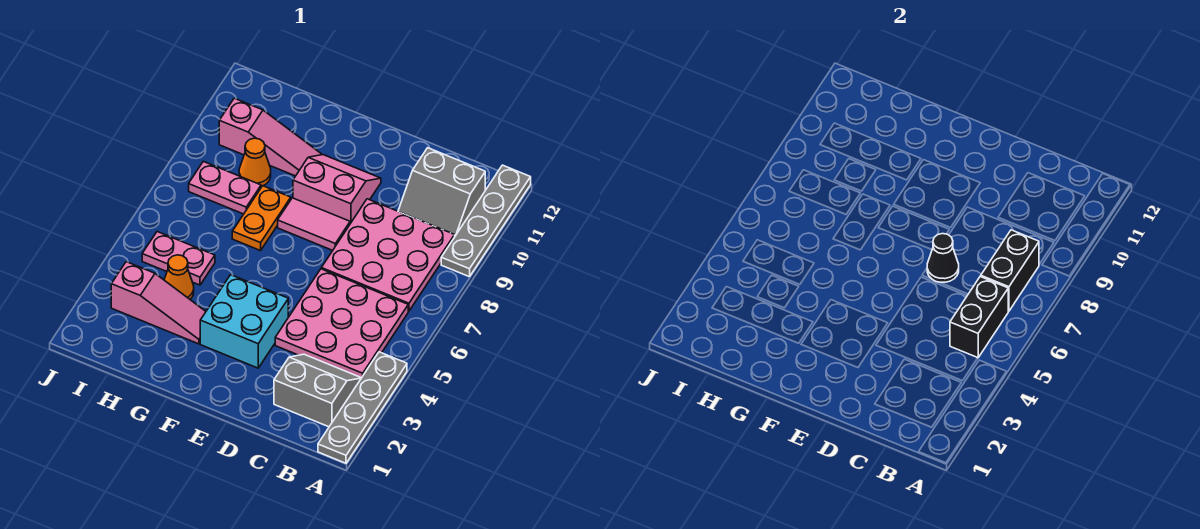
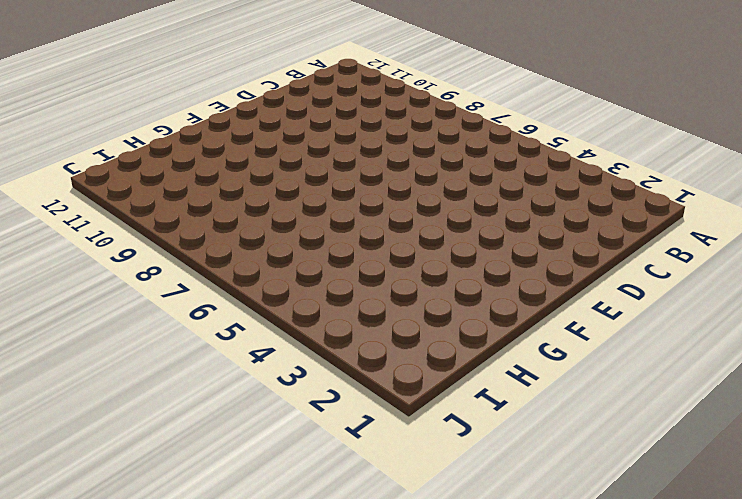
none -> grey plate A1:A4 level 1
none -> grey plate A9:A12 level 1
none -> grey slope B2:C3 level 1 top 2

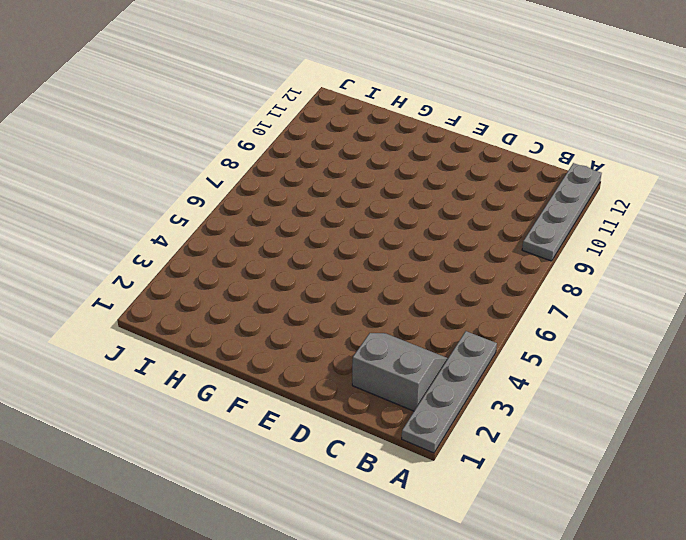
none -> pink plate B4:D6 level 1
none -> pink plate B7:D9 level 1
none -> grey slope B10:C11 level 1 top 11

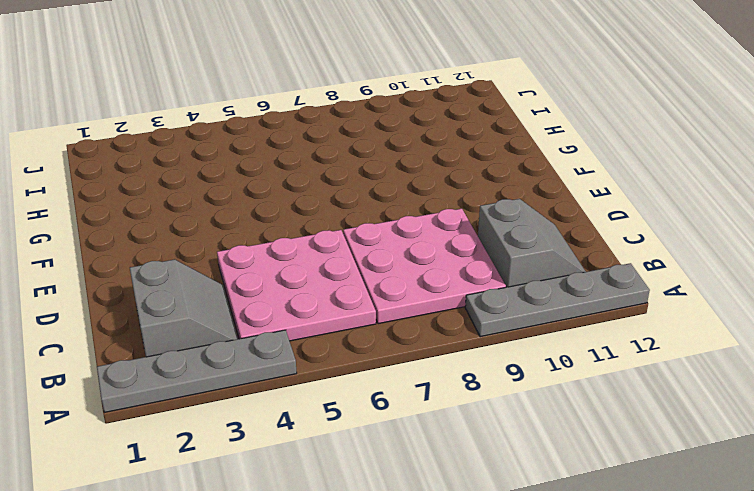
grey slope B10:C11 level 1 top 10 -> grey slope B10:C11 level 1 top 11
none -> cyan brick E3:F4 level 1
none -> pink tile E8:F8 level 1
none -> pink slope E9:F10 level 1 top 9

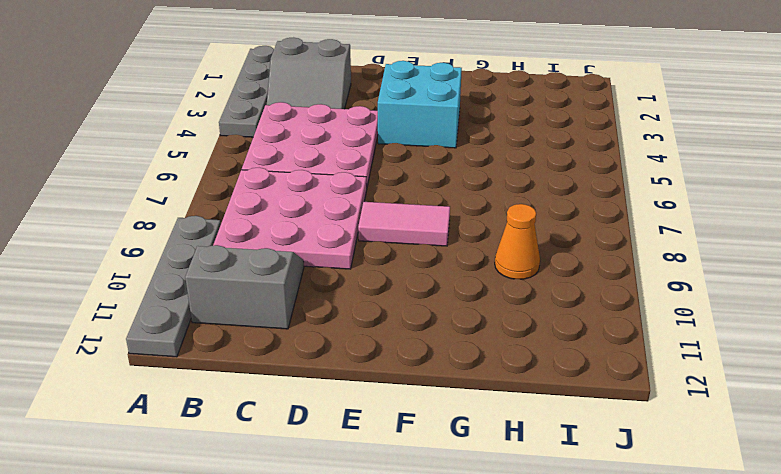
none -> pink slope E9:F10 level 1 top 9
none -> pink slope G3:I3 level 1 top I
none -> orange plate G7:G8 level 1

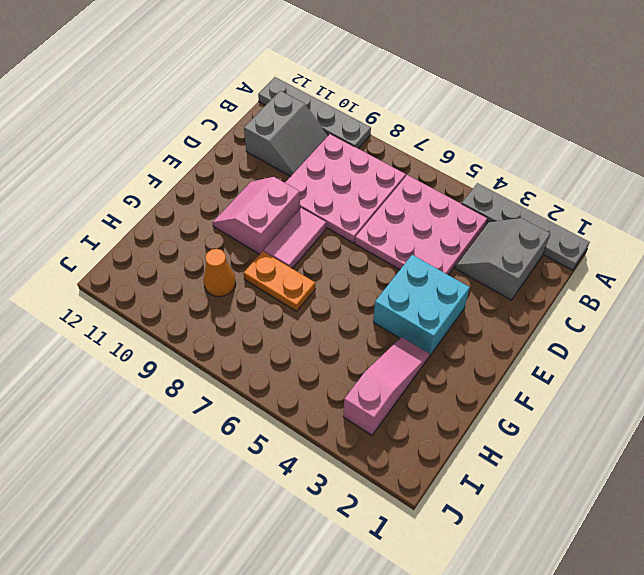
none -> pink slope G10:I10 level 1 top I
none -> orange cone H4 level 1
none -> pink plate H5:I5 level 1

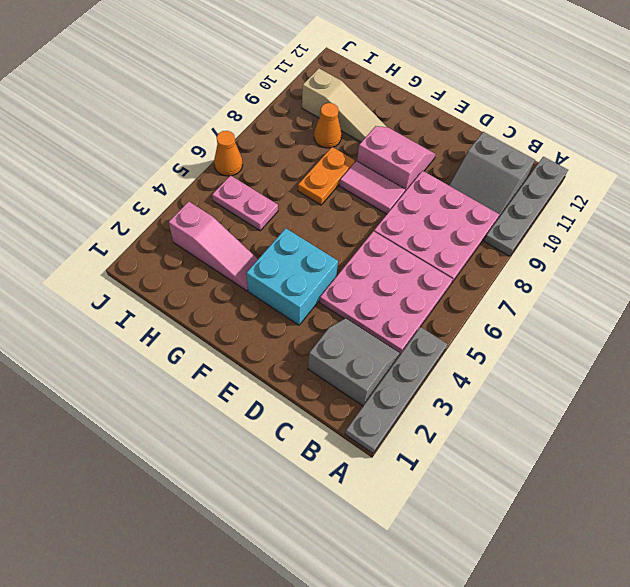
tan slope G10:I10 level 1 top I -> pink slope G10:I10 level 1 top I
orange cone J6 level 1 -> orange cone H4 level 1
none -> pink plate H8:I8 level 1
none -> black brick B5:B6 level 2
none -> black brick B7:B8 level 2

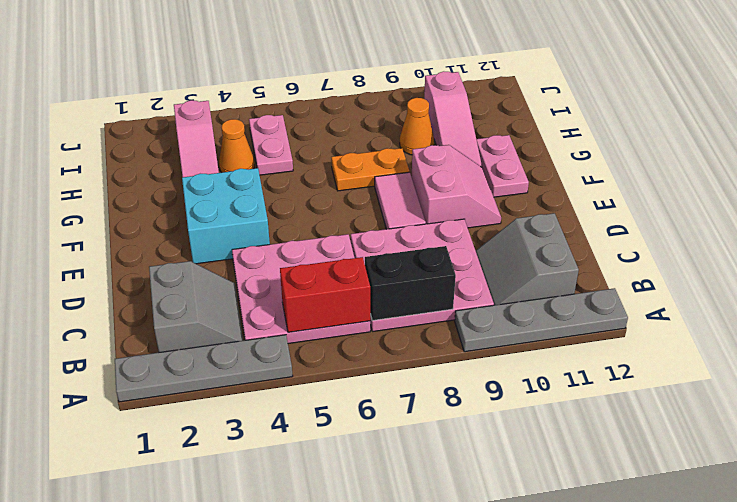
red brick B5:B6 level 2 -> black brick B5:B6 level 2
pink plate F11:G11 level 1 -> pink plate H8:I8 level 1
none -> black cone D7 level 2

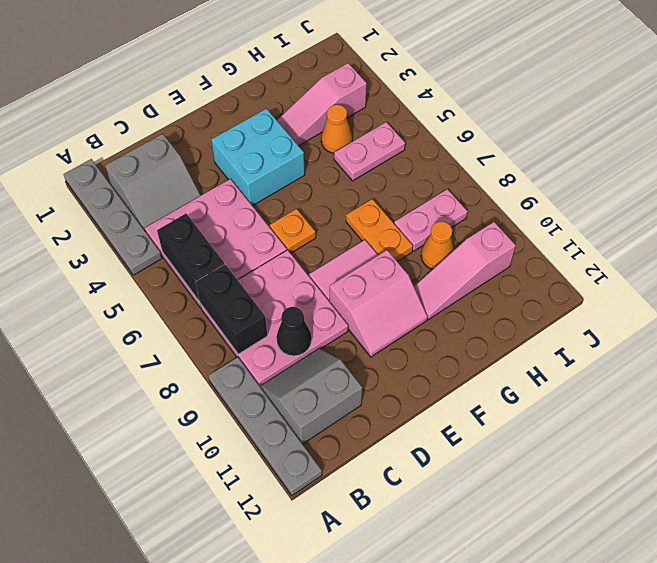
black cone C9 level 2 -> black cone D7 level 2
orange plate E6 level 1 -> none

